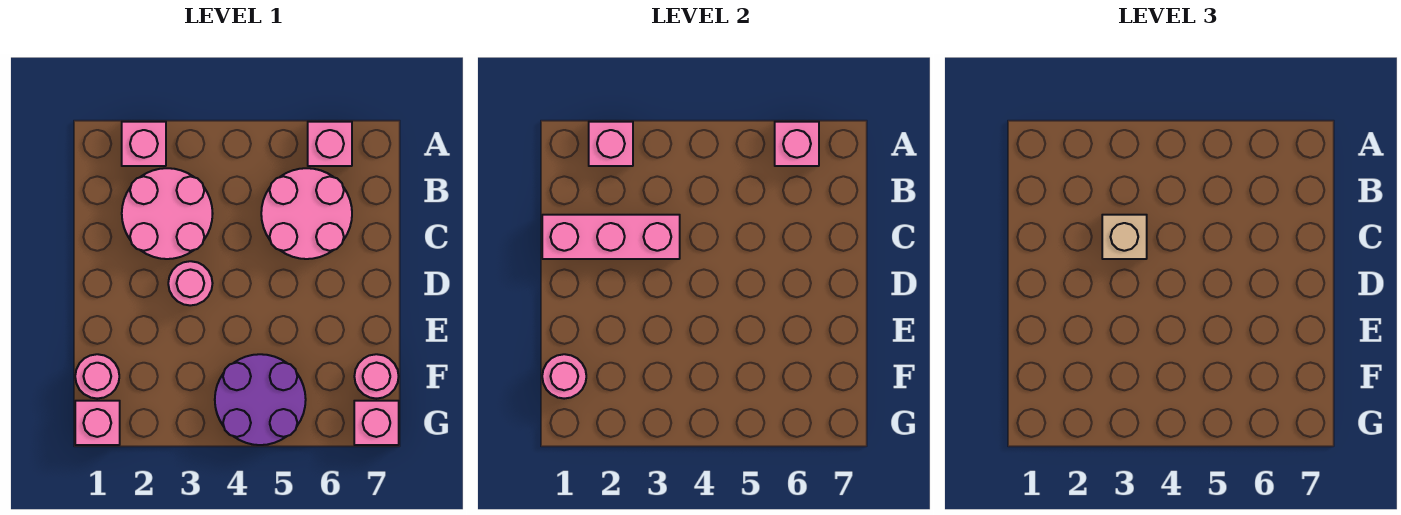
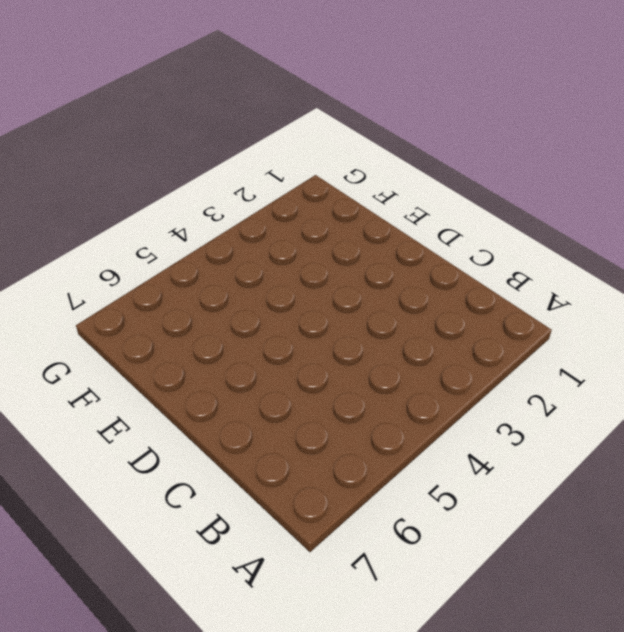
none -> pink brick A2 level 1
none -> pink brick A6 level 1
none -> pink round brick B2:C3 level 1

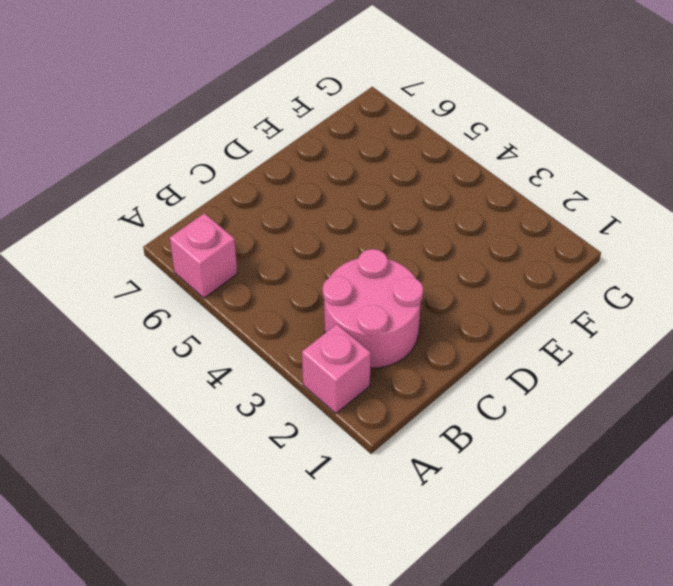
none -> pink round brick B5:C6 level 1
none -> pink round brick D3 level 1
none -> pink round brick F1 level 1

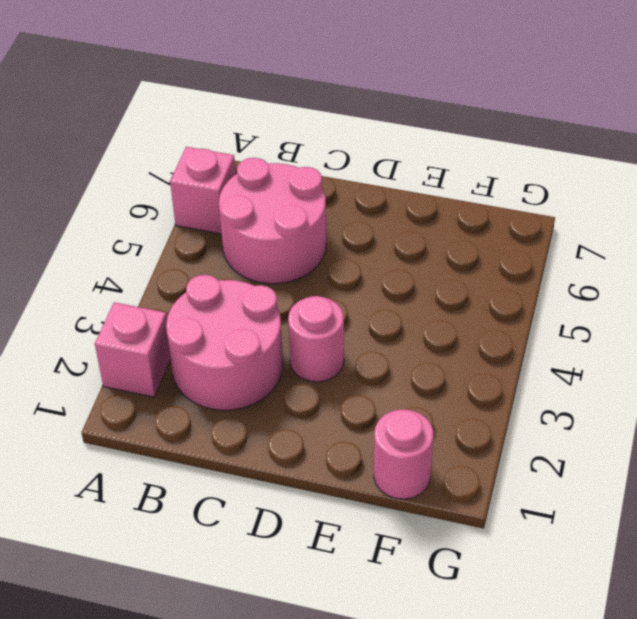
none -> purple round brick F4:G5 level 1
none -> pink round brick F7 level 1
none -> pink brick G1 level 1

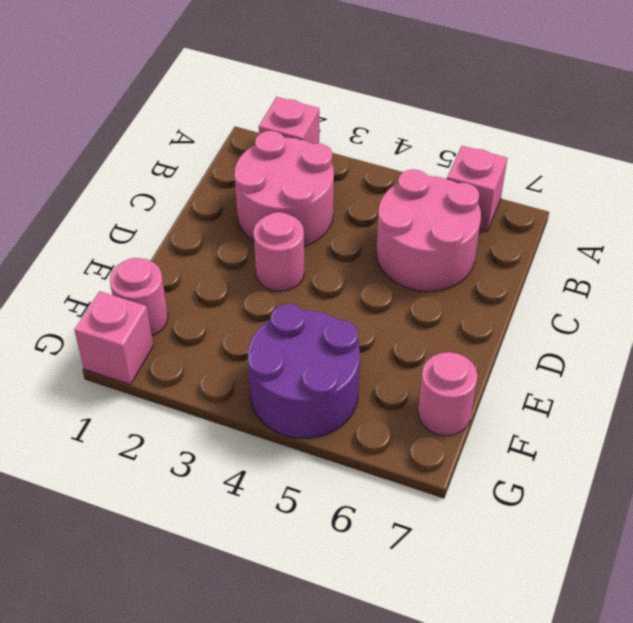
none -> pink brick G7 level 1
none -> pink brick A2 level 2
none -> pink brick A6 level 2

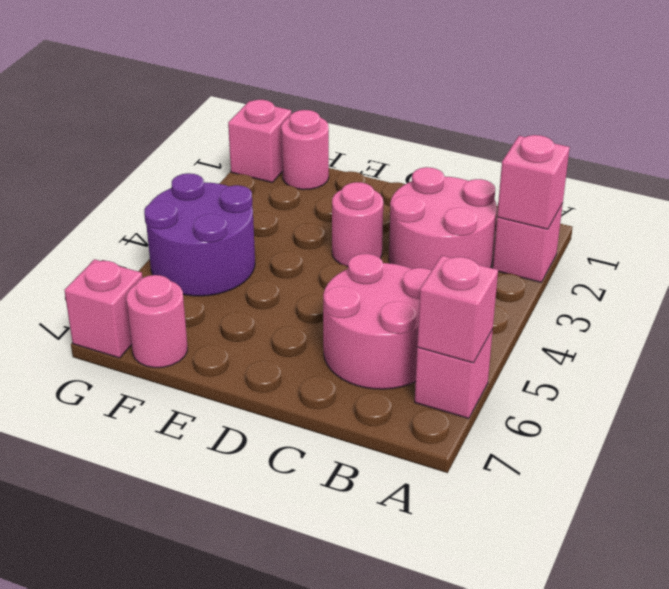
none -> pink brick C1:C3 level 2
none -> pink round brick F1 level 2
none -> tan brick C3 level 3

